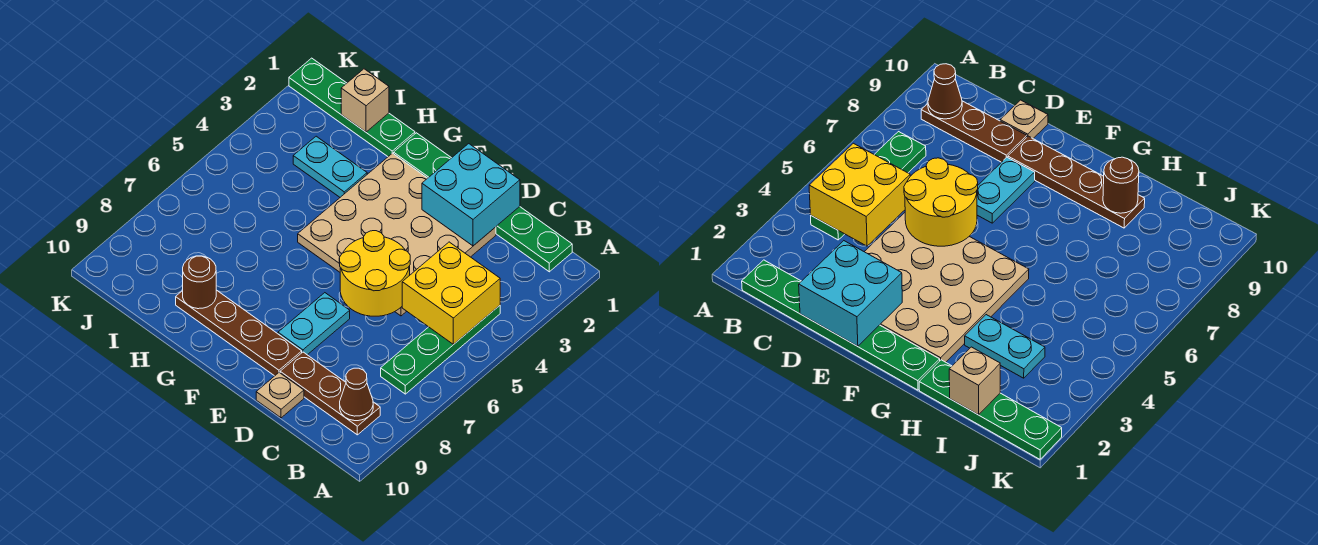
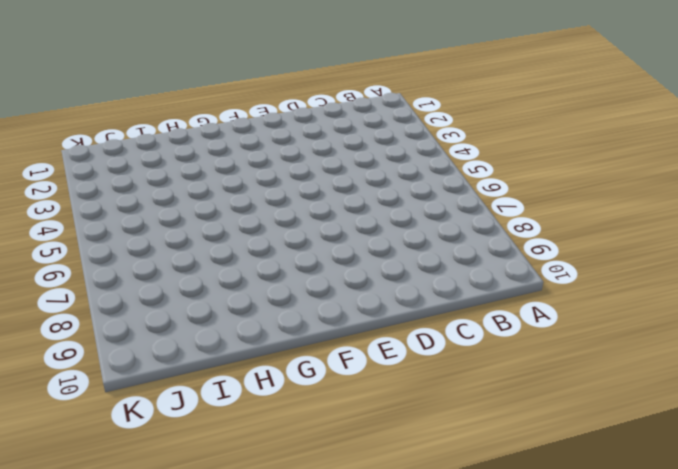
none -> green plate B1:G1 level 1
none -> green plate B4:B7 level 1
none -> brown plate B9:D9 level 1

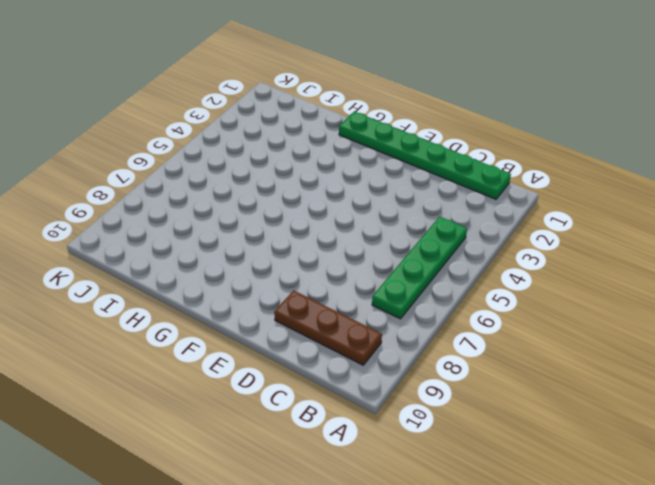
none -> tan plate D2:G5 level 1
none -> tan plate D10 level 1
none -> cyan plate E7:E8 level 1

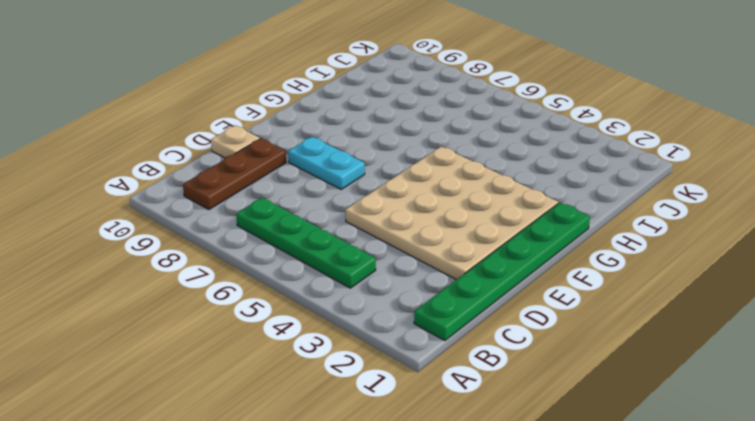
none -> brown plate E9:H9 level 1
none -> green plate H1:K1 level 1
none -> cyan plate H3:I3 level 1

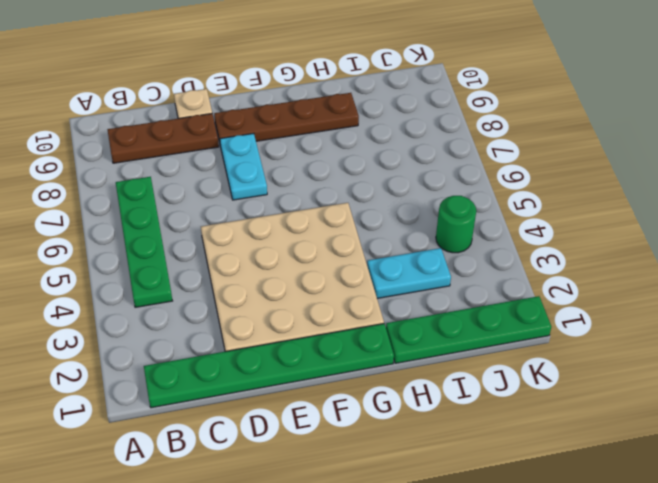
green round brick J4 level 1 -> none
none -> yellow brick B4:C5 level 2
none -> brown cone B9 level 2
none -> cyan brick D1:E2 level 2

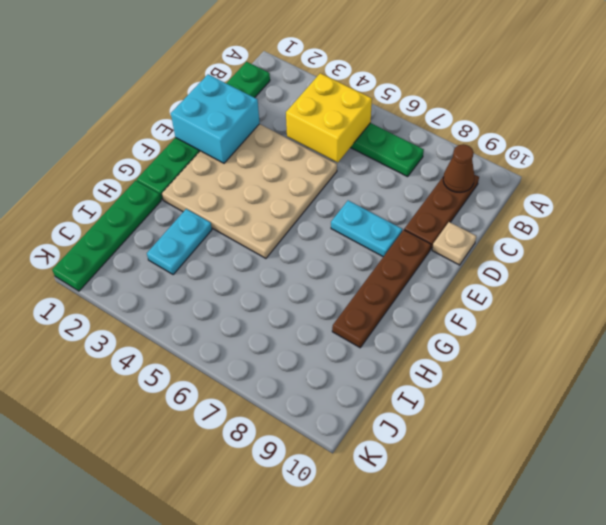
none -> yellow round brick D5:E6 level 2
none -> brown round brick H9 level 2
none -> tan brick I1 level 2

